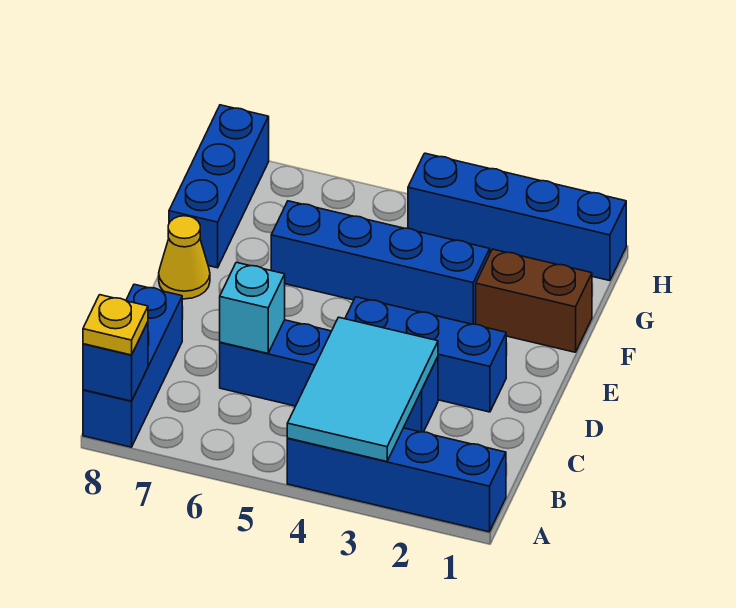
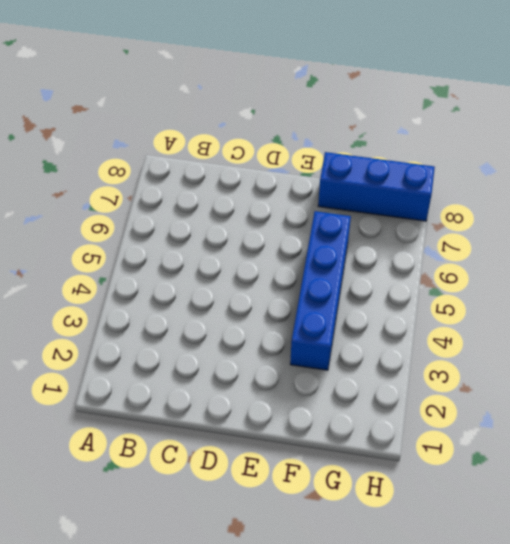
none -> blue brick A1:A4 level 1
none -> blue brick A8:C8 level 1
none -> blue brick C3:C6 level 1

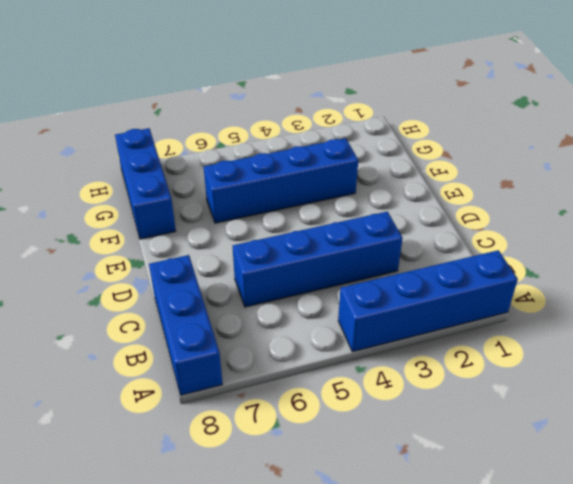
none -> blue brick D2:D4 level 1
none -> yellow cone E8 level 1
none -> brown brick F1:F2 level 1

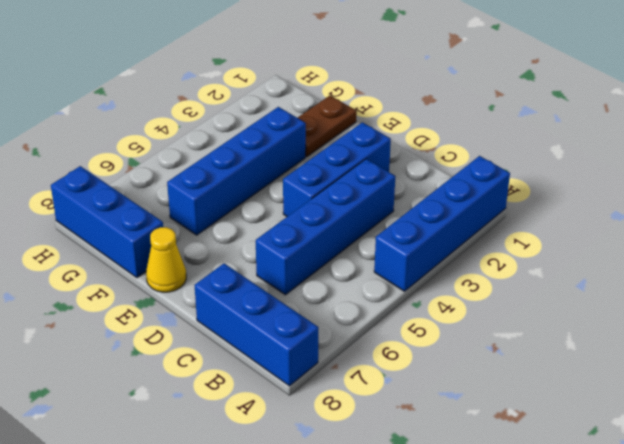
brown plate F1:F2 level 1 -> brown brick F1:F2 level 1
none -> blue brick H1:H4 level 1
none -> cyan tile A3:C4 level 2
none -> blue brick A8 level 2

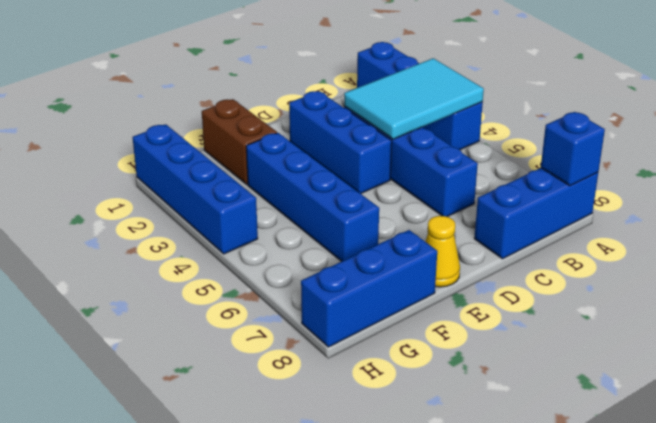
none -> cyan brick C6 level 2
none -> yellow plate A8 level 3

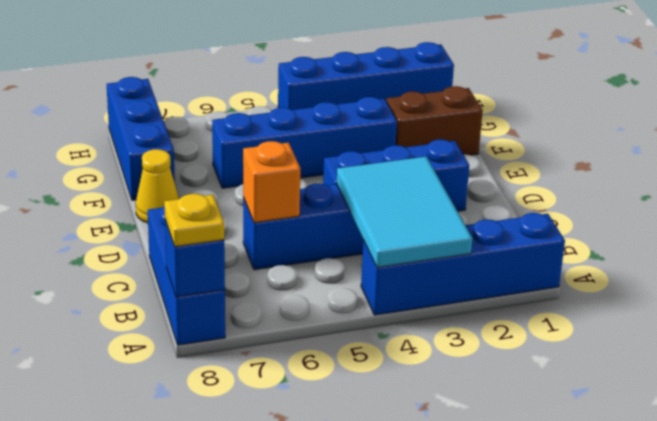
orange brick C6 level 2 -> cyan brick C6 level 2

